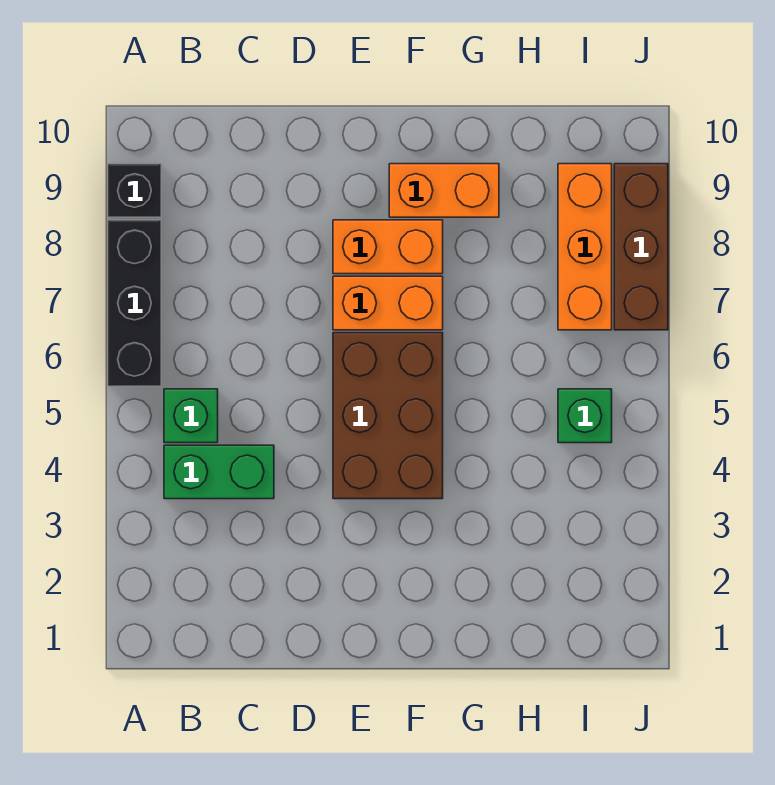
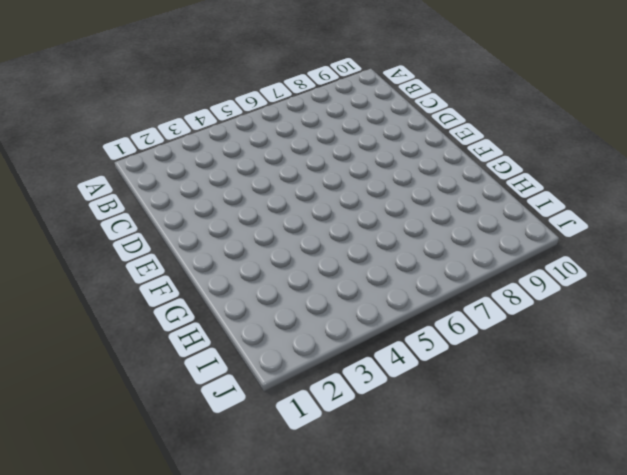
none -> black brick A6:A8 level 1
none -> black brick A9 level 1

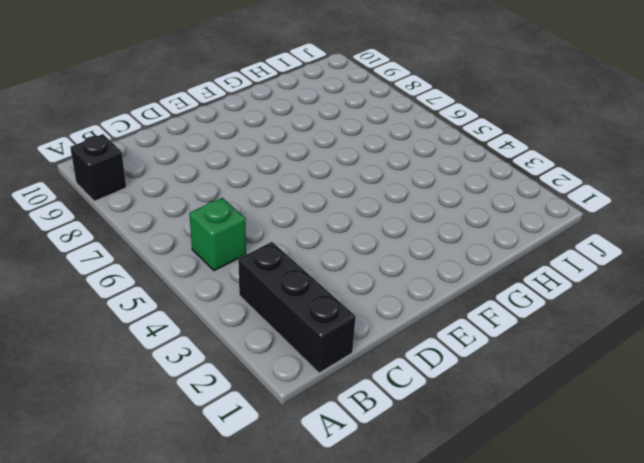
black brick B1:B3 level 1 -> black brick A6:A8 level 1
none -> green brick B4:C4 level 1
none -> brown brick E4:F6 level 1

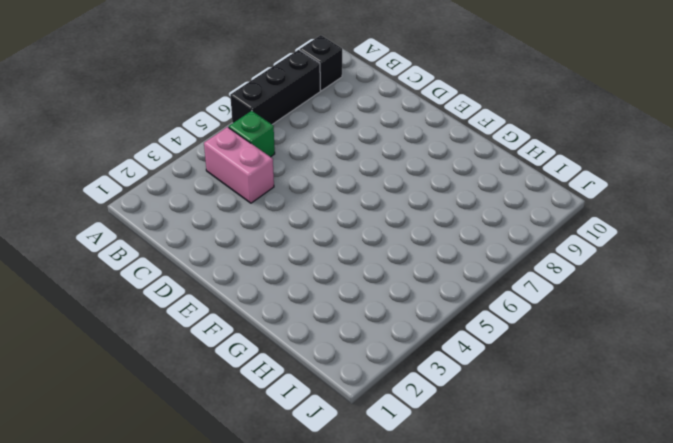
pink brick B4:C4 level 1 -> green brick B4:C4 level 1
none -> brown brick E4:F6 level 1
none -> orange brick E7:F7 level 1

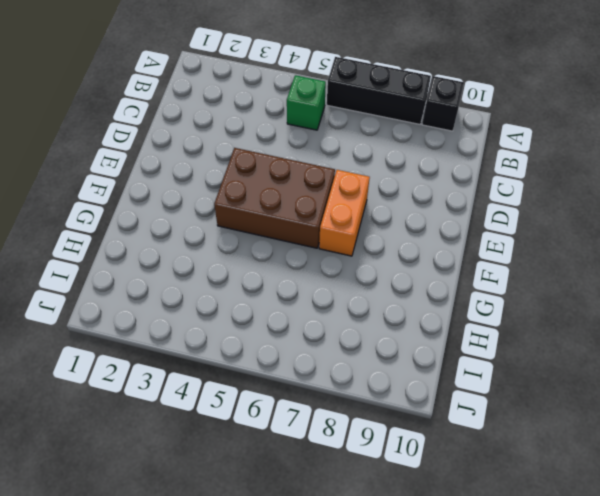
none -> green brick B4:C4 level 1
none -> orange brick E8:F8 level 1

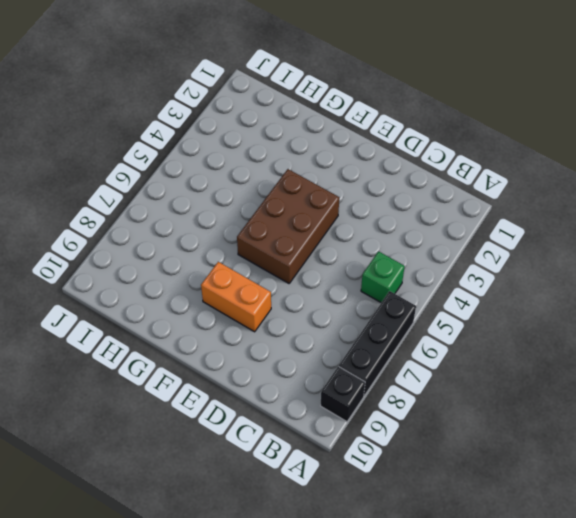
none -> green brick B4:C4 level 1
none -> orange brick E7:F7 level 1

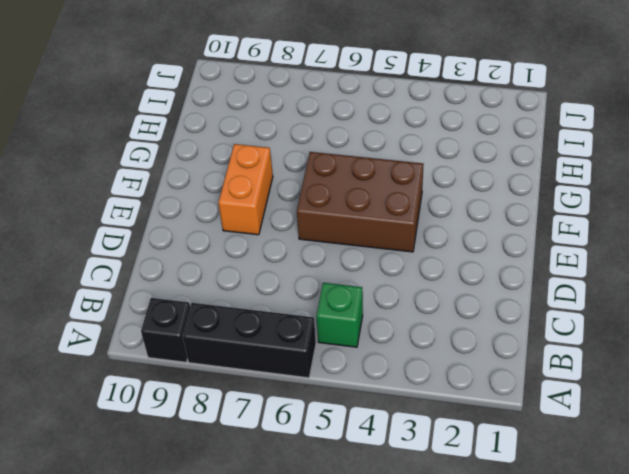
none -> green brick B4:C4 level 1
none -> orange brick E7:F7 level 1

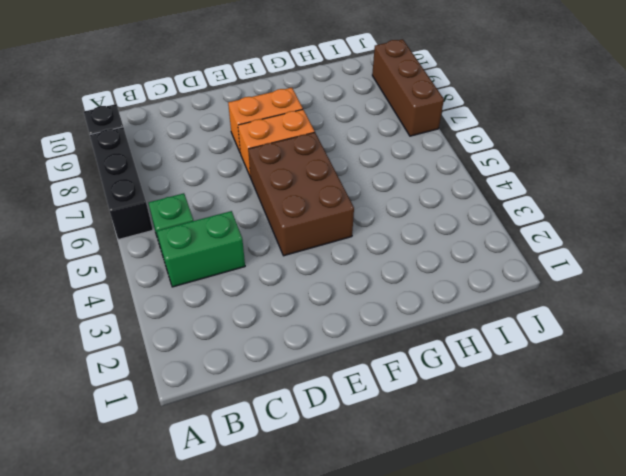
none -> orange brick F9:G9 level 1
none -> green brick I5 level 1

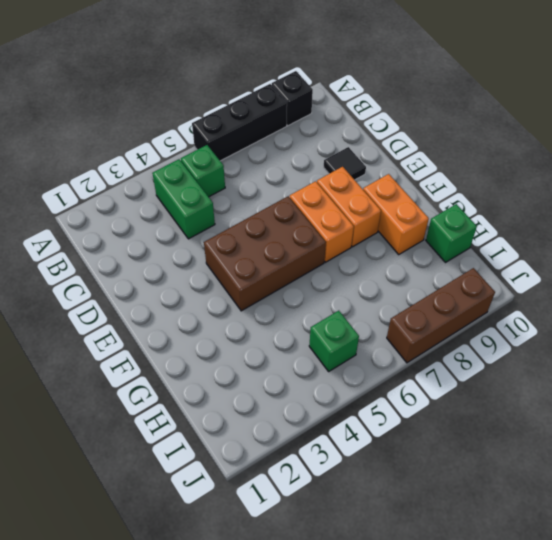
black tile D9 level 1 -> none
green brick H10 level 1 -> none
none -> orange brick I7:I9 level 1

